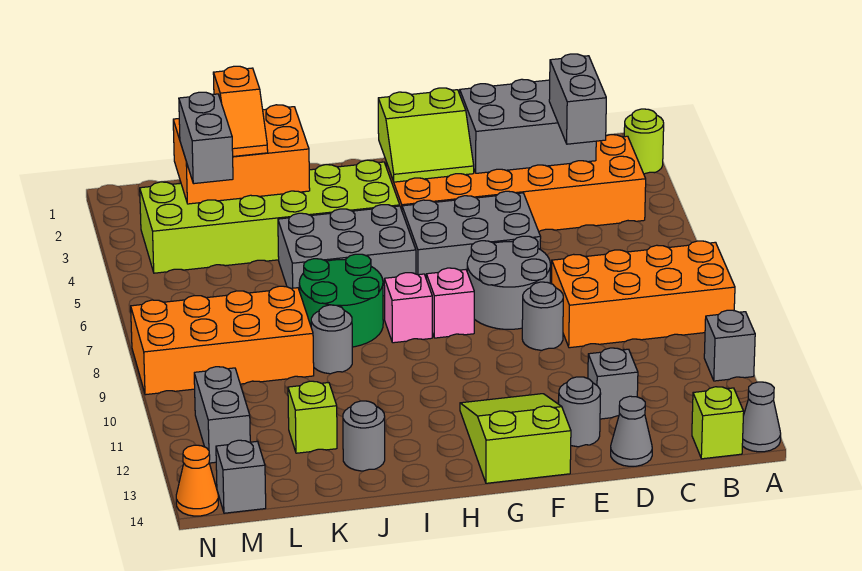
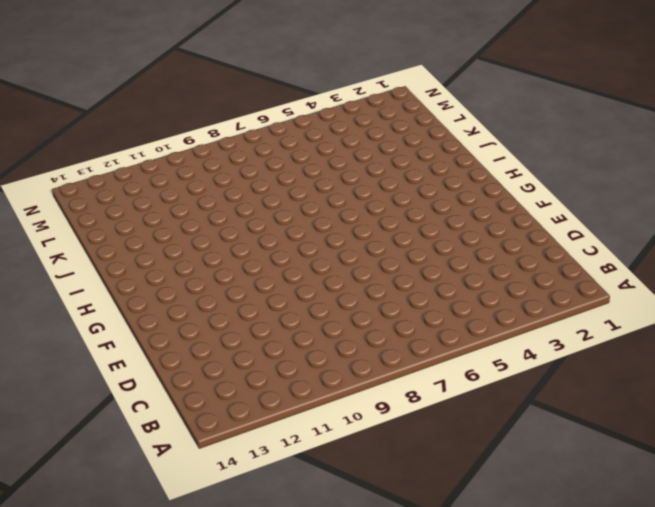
none -> lime round brick A2 level 1
none -> orange brick A8:D9 level 1
none -> grey brick A11 level 1
none -> grey cone A14 level 1

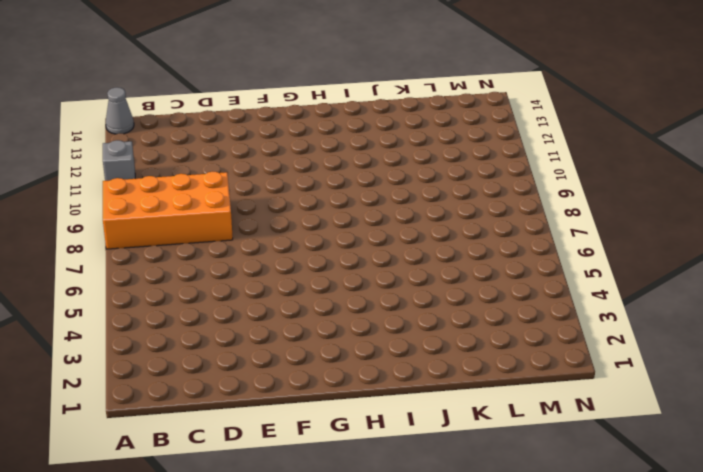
none -> lime round brick A2 level 1
none -> orange brick B3:G4 level 1
none -> lime brick B14 level 1
none -> grey brick D12 level 1

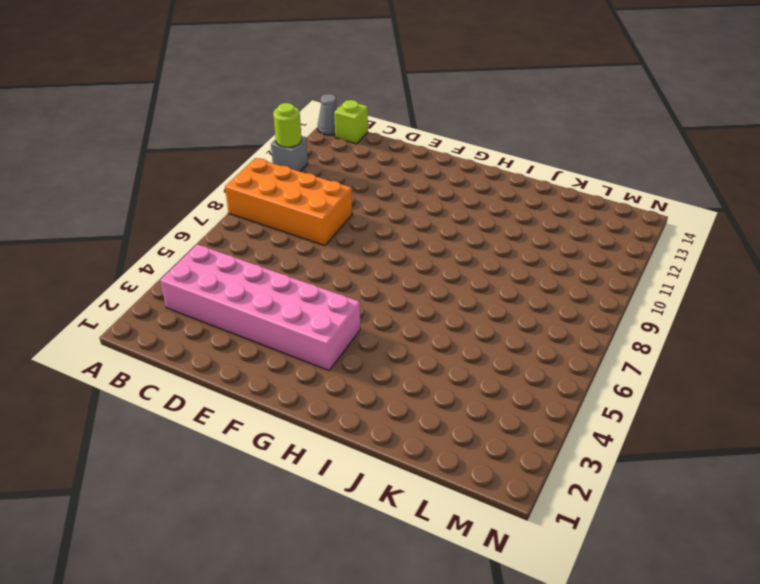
lime round brick A11 level 2 -> lime round brick A2 level 1
pink brick B3:G4 level 1 -> orange brick B3:G4 level 1
none -> grey brick D12 level 1
none -> grey cone D14 level 1
none -> grey brick E5:G6 level 1
none -> grey round brick E7:F8 level 1

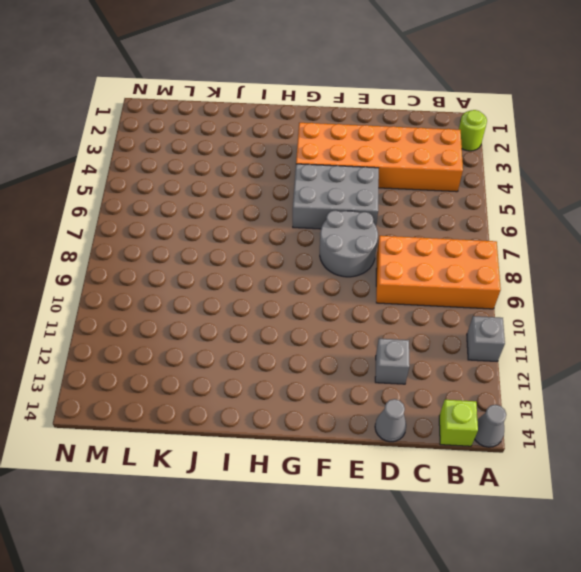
none -> grey round brick E9 level 1
none -> grey round brick E13 level 1
none -> lime slope F12:G14 level 1 top 14
none -> pink brick G8 level 1

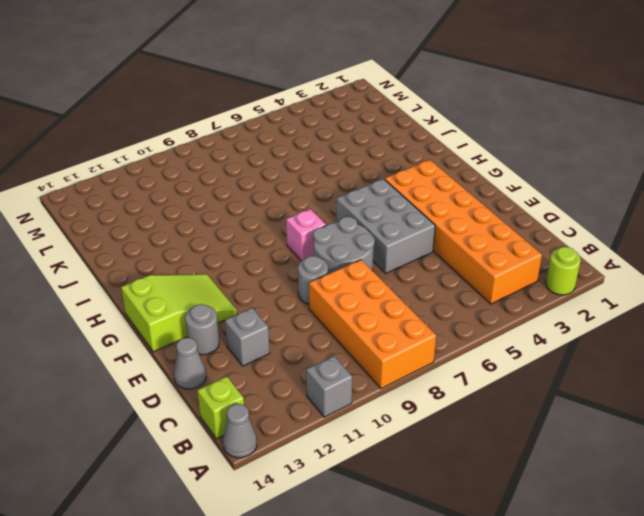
none -> lime brick H3:M4 level 1
none -> grey brick H5:J6 level 1
none -> pink brick H8 level 1
none -> green round brick I7:J8 level 1

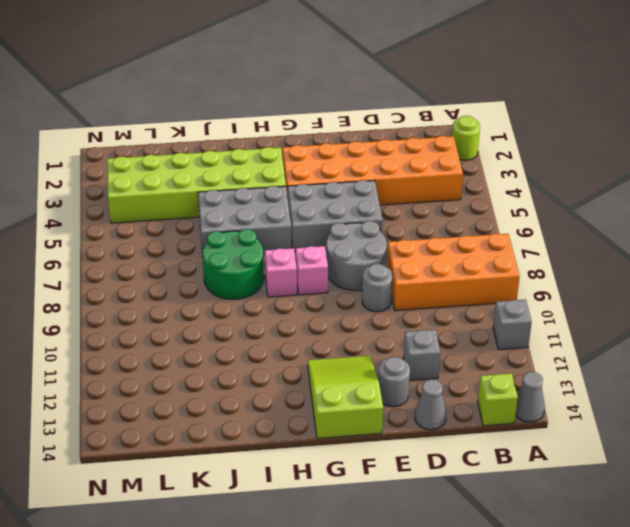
none -> grey round brick J9 level 1
none -> grey round brick J13 level 1
none -> orange brick K8:N9 level 1
none -> lime brick K12 level 1

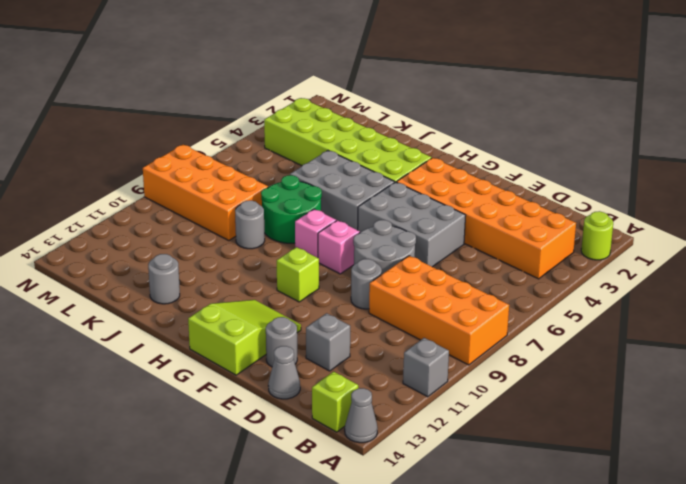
lime brick G10 level 1 -> lime brick K12 level 1
none -> grey brick M11:M12 level 1
none -> grey brick M14 level 1
none -> orange cone N14 level 1
none -> grey brick C2:E3 level 2

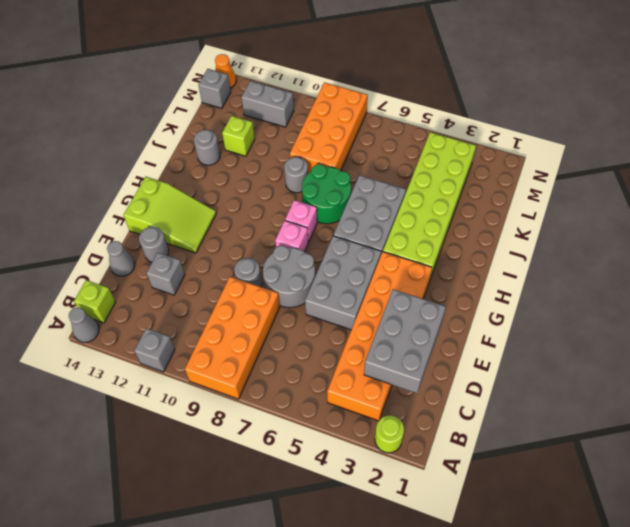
none -> lime slope F2:G3 level 2 top 2
none -> orange brick J2:L3 level 2
none -> grey brick C3:C4 level 3
none -> orange slope K2:K3 level 3 top 2

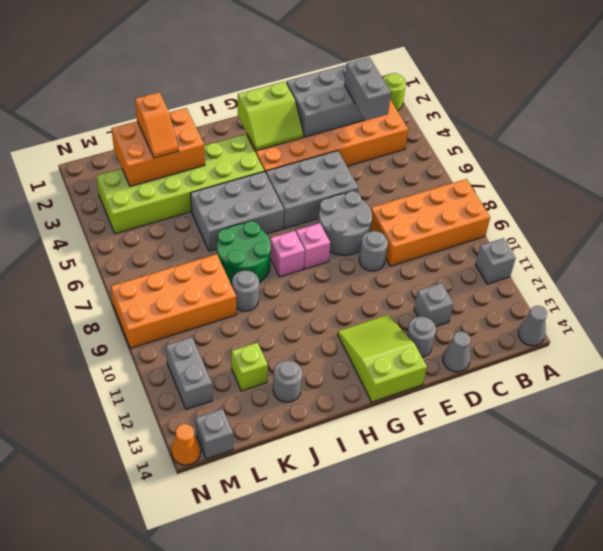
none -> lime brick B14 level 1
none -> grey brick L3:L4 level 3

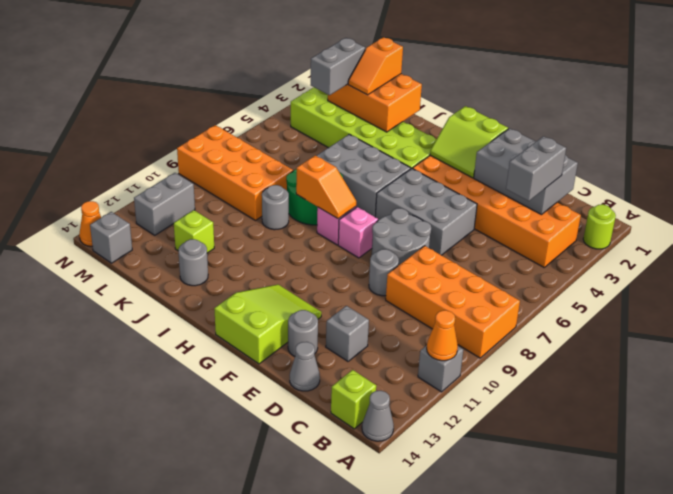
orange cone A11 level 2 -> none
orange slope H8:I8 level 2 top I -> none

